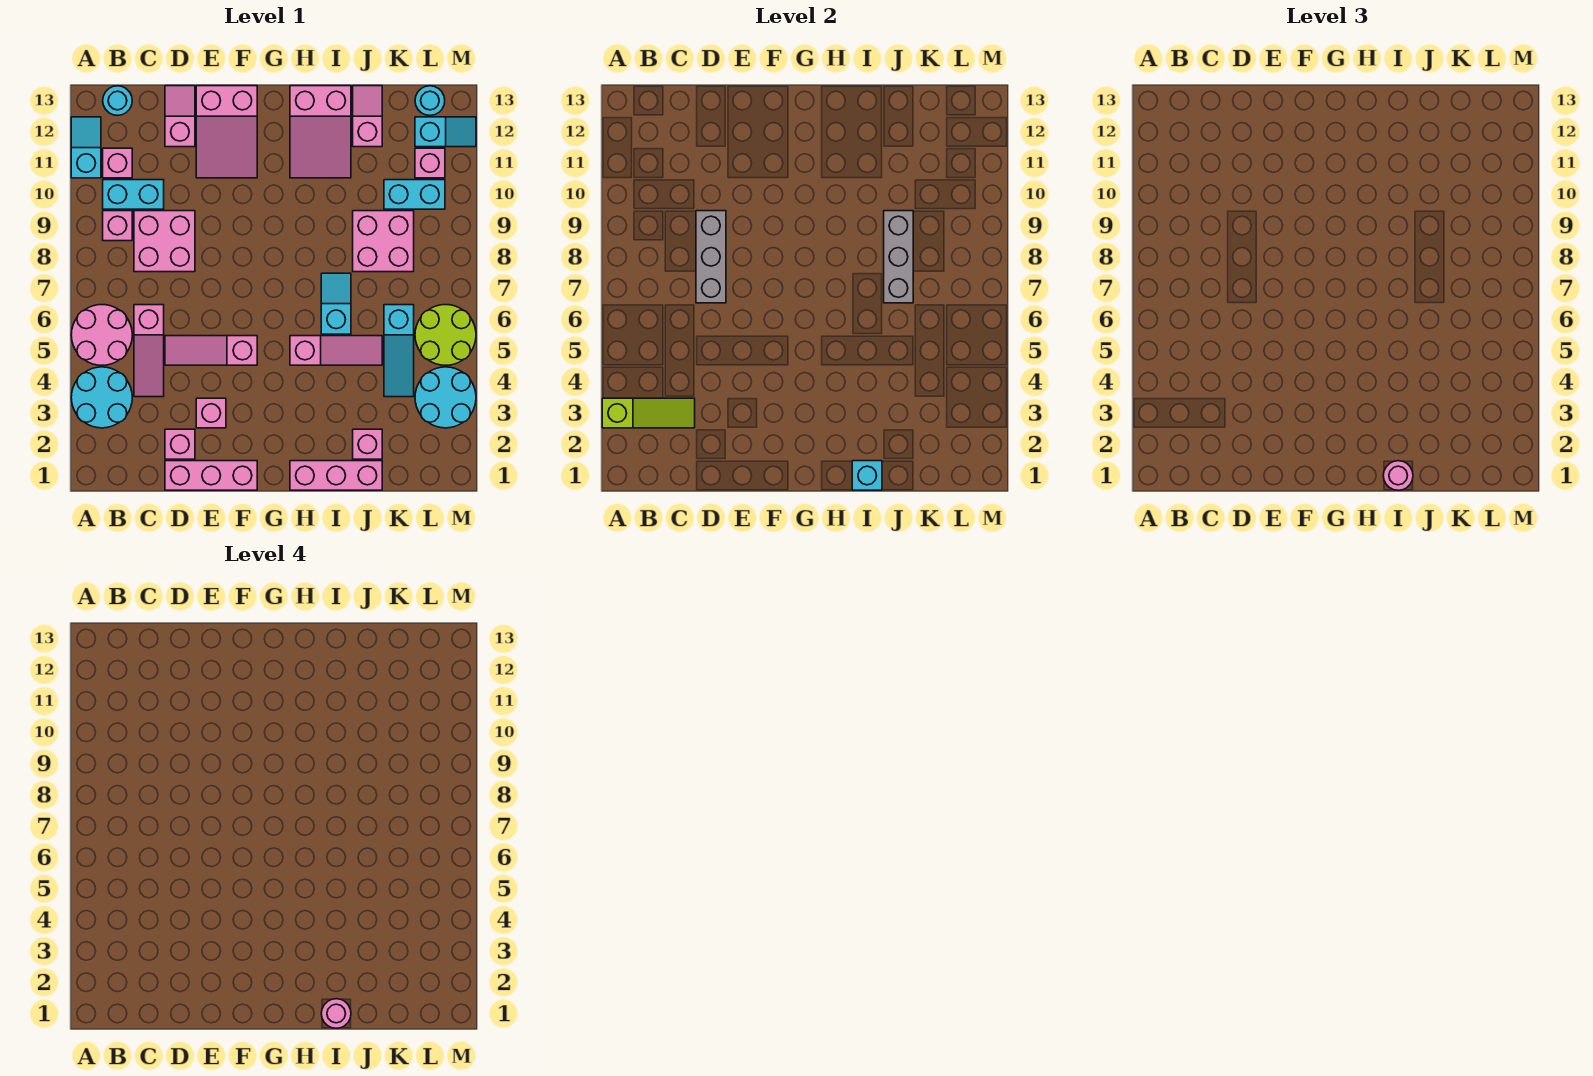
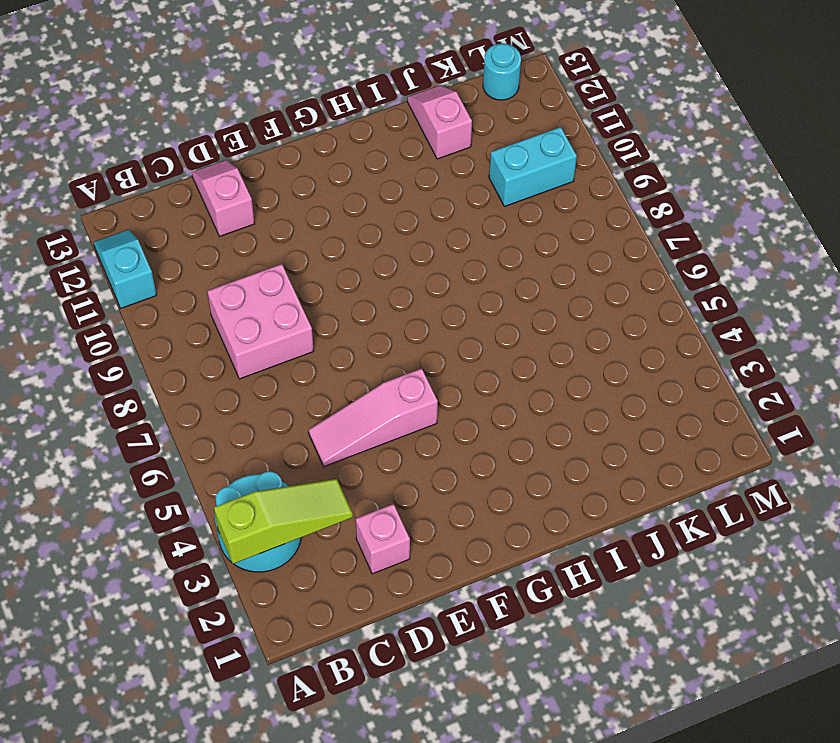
none -> pink round brick A5:B6 level 1
none -> pink brick B9 level 1
none -> cyan brick B10:C10 level 1
none -> pink brick B11 level 1

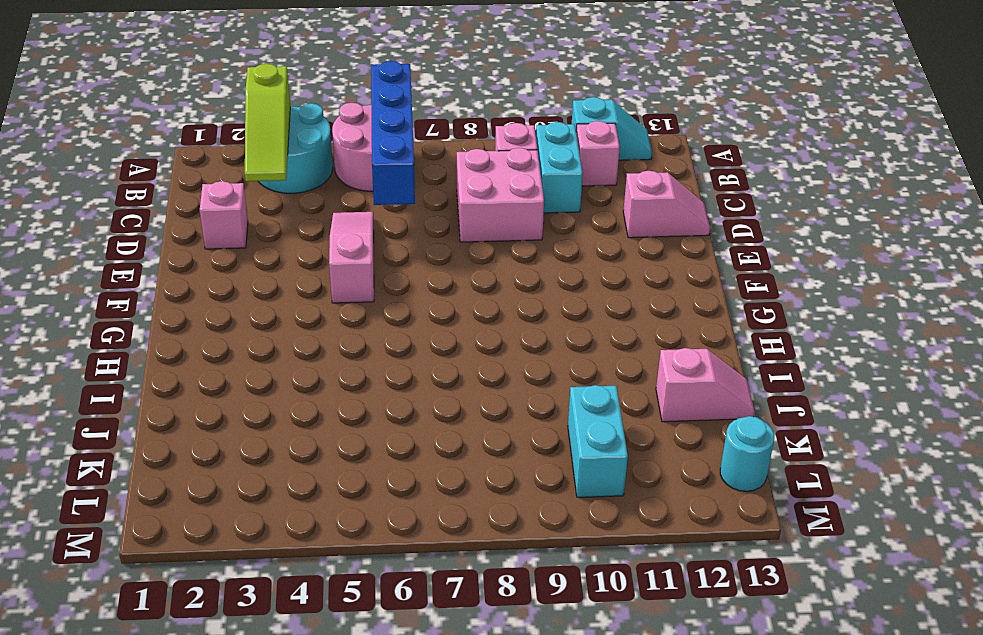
blue brick A6:D6 level 2 -> none
none -> cyan round brick B13 level 1
none -> pink slope C4:C6 level 1 top 6
none -> pink brick D1:F1 level 1
none -> pink brick E3 level 1

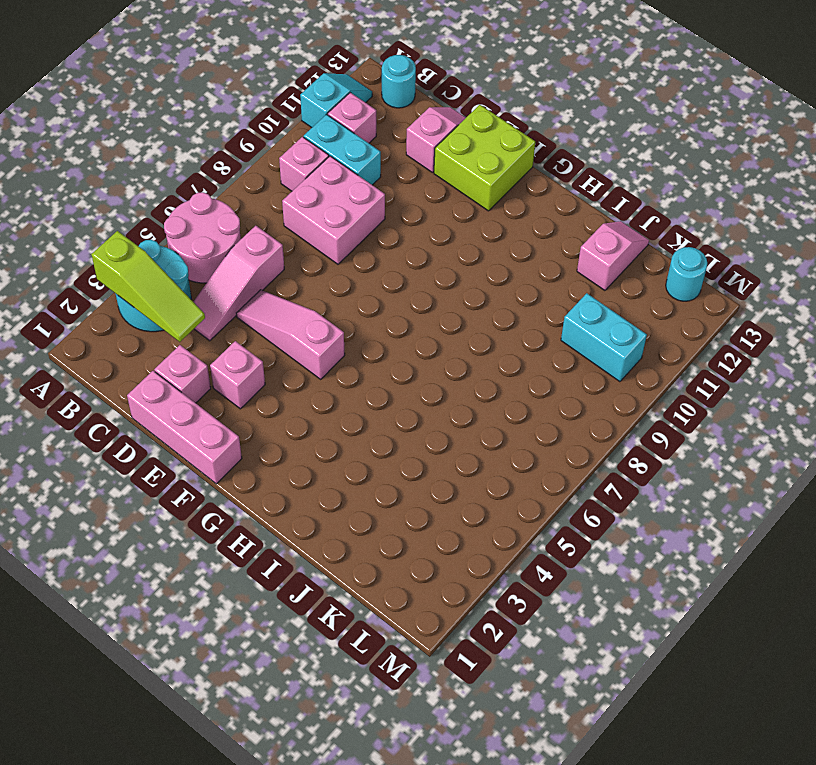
lime brick E12:F13 level 1 -> pink slope E11:F13 level 1 top 13
none -> pink brick H1:J1 level 1
none -> pink slope H5:J5 level 1 top H
none -> pink slope H11:I13 level 1 top 13
none -> cyan slope I6:I7 level 1 top 6

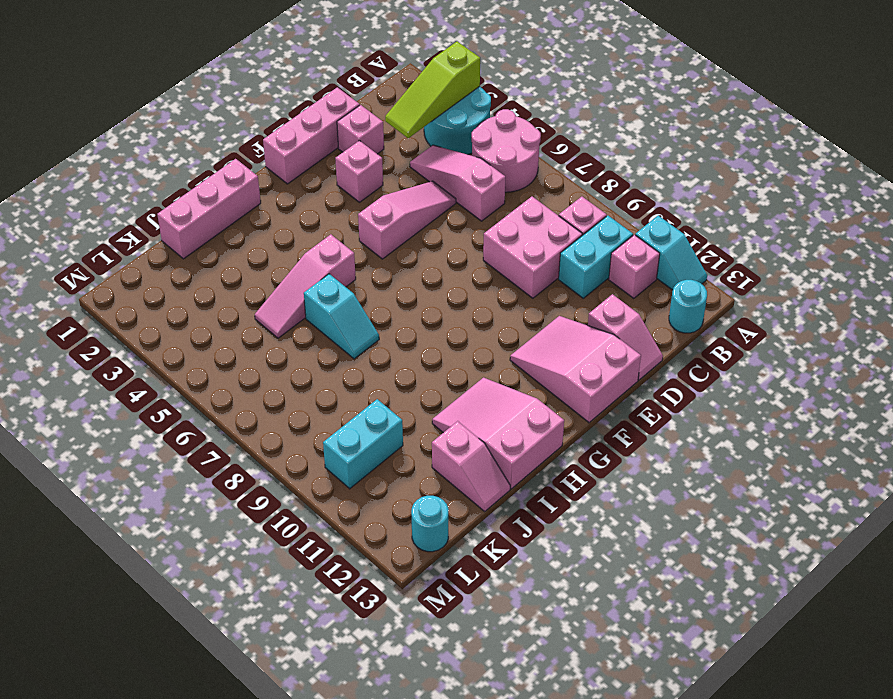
none -> pink brick J2 level 1
none -> pink brick J8:K9 level 1
none -> cyan slope K4:K6 level 1 top 6
none -> cyan round brick L3:M4 level 1

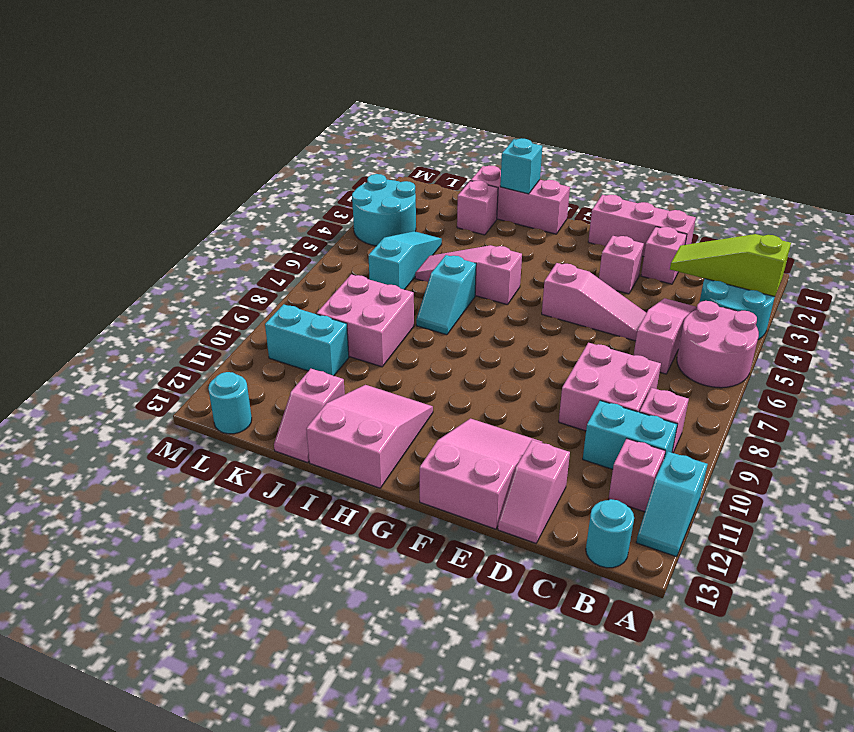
none -> lime round brick L5:M6 level 1
none -> pink brick L11 level 1
none -> cyan slope L12:M12 level 1 top L
none -> grey brick D7:D9 level 2

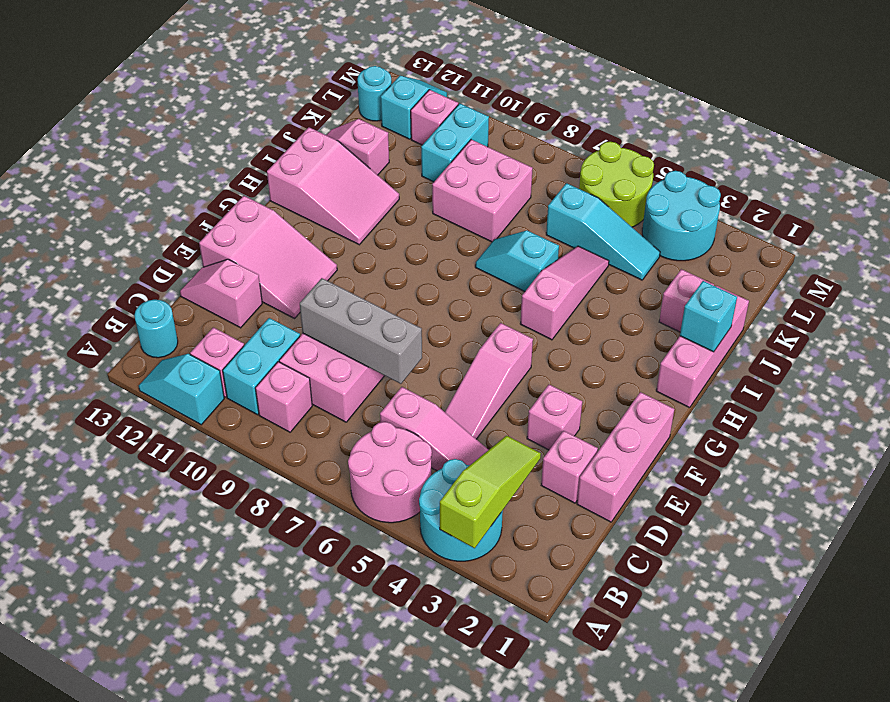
none -> grey brick J7:J9 level 2
none -> pink round brick I1 level 3
none -> pink round brick I1 level 4

